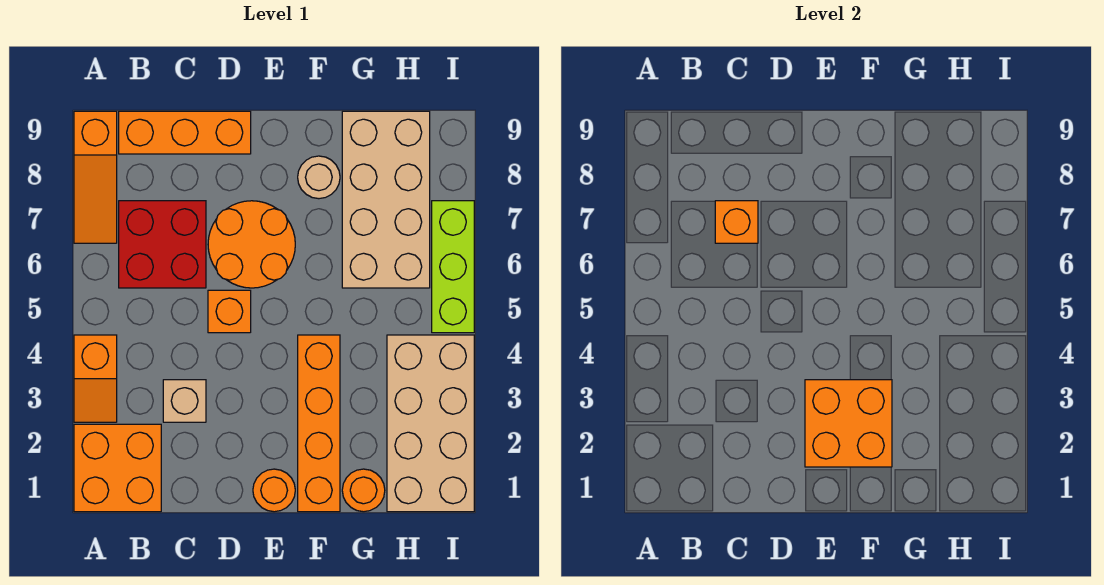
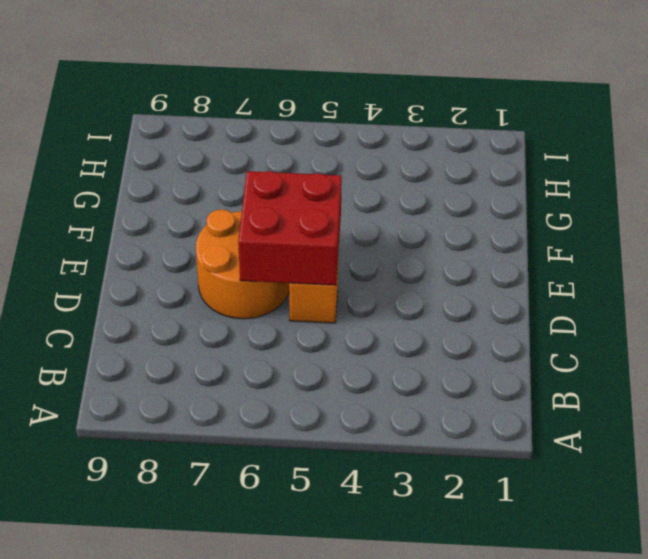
red brick D5:E6 level 2 -> red brick B6:C7 level 1
none -> orange brick A1:B2 level 1
none -> orange slope A3:A4 level 1 top 4
none -> orange slope A7:A9 level 1 top 9

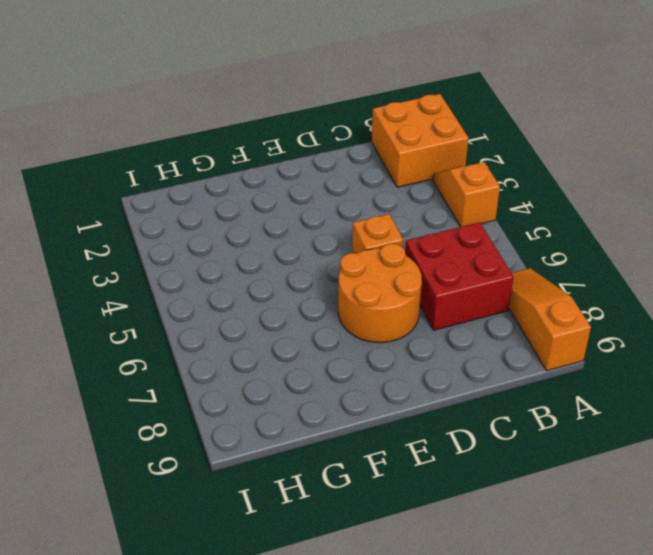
none -> orange brick B9:D9 level 1
none -> tan brick C3 level 1
none -> orange round brick E1 level 1

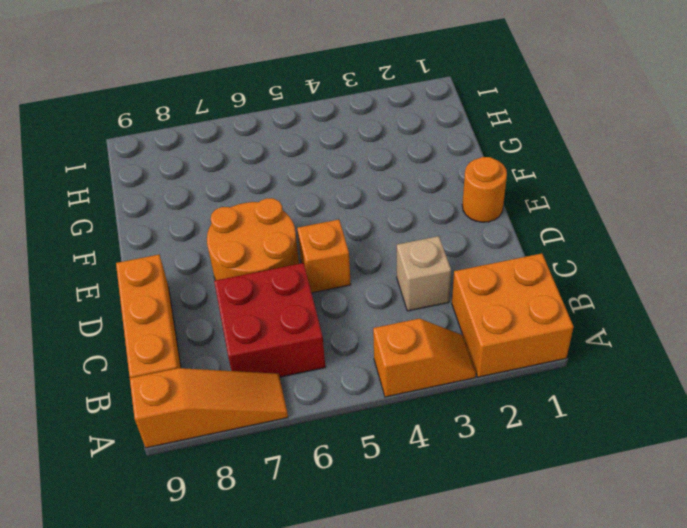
none -> orange brick F1:F4 level 1
none -> tan round brick F8 level 1
none -> orange round brick G1 level 1

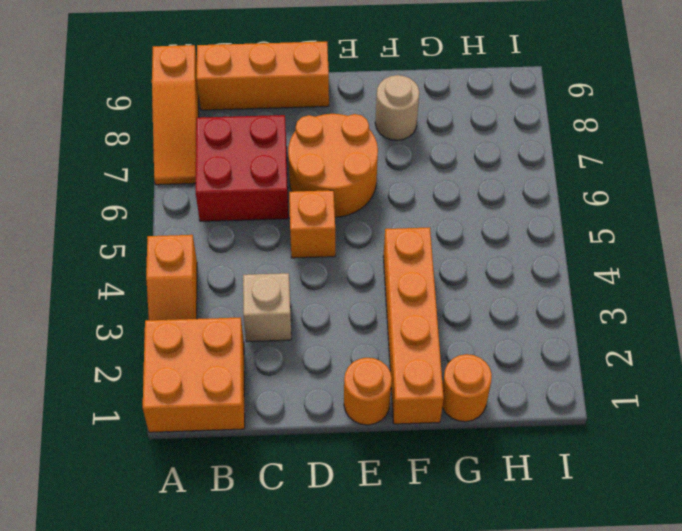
none -> tan brick G6:H9 level 1
none -> tan brick H1:I4 level 1
none -> lime brick I5:I7 level 1

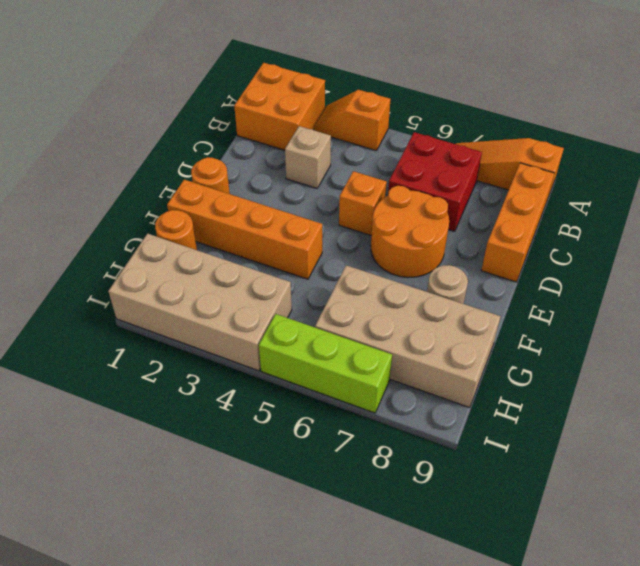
none -> orange brick C7 level 2
none -> orange brick E2:F3 level 2

